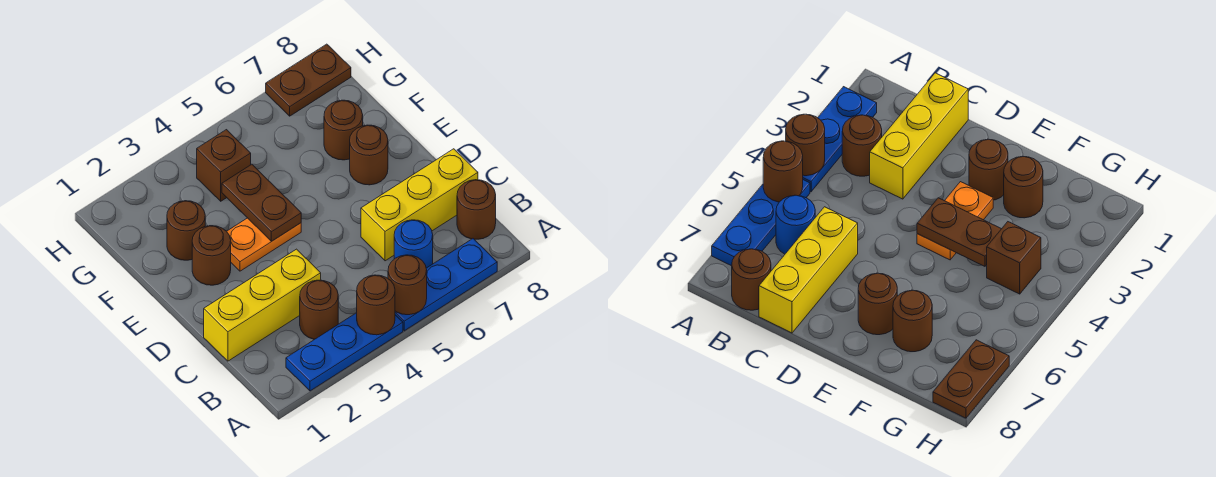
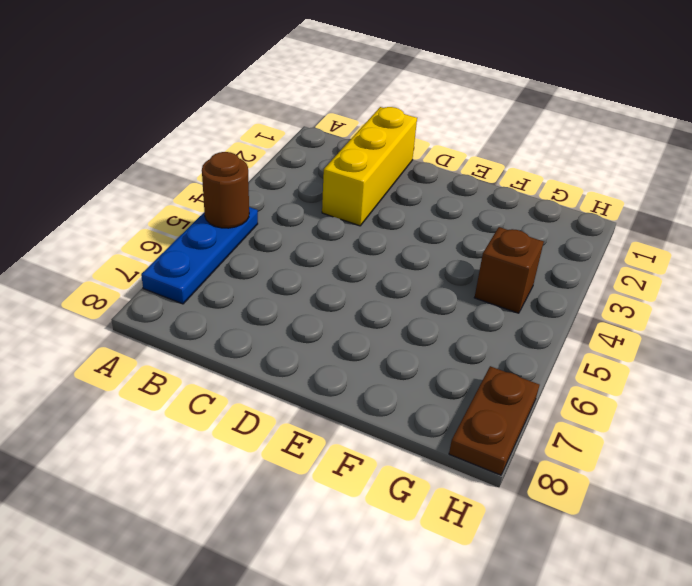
none -> blue plate A2:A4 level 1
none -> brown round brick B3 level 1
none -> blue round brick B6 level 1

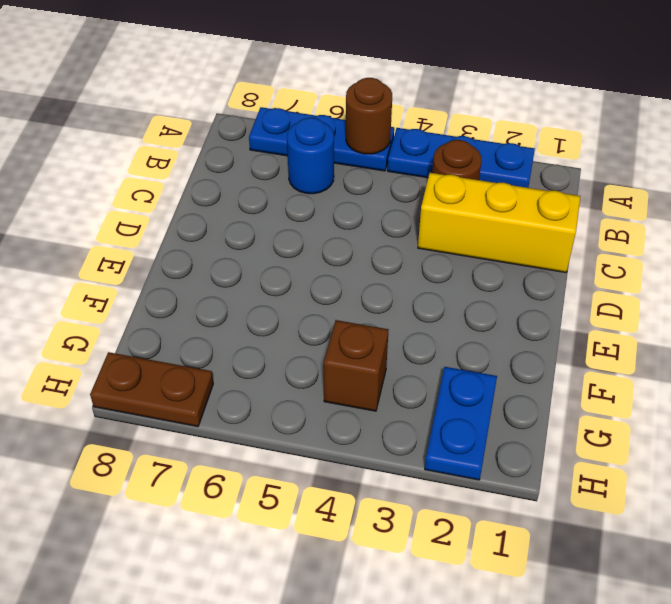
blue plate G2:H2 level 1 -> none
none -> brown round brick B8 level 1
none -> yellow brick C6:C8 level 1
none -> brown round brick E2 level 1

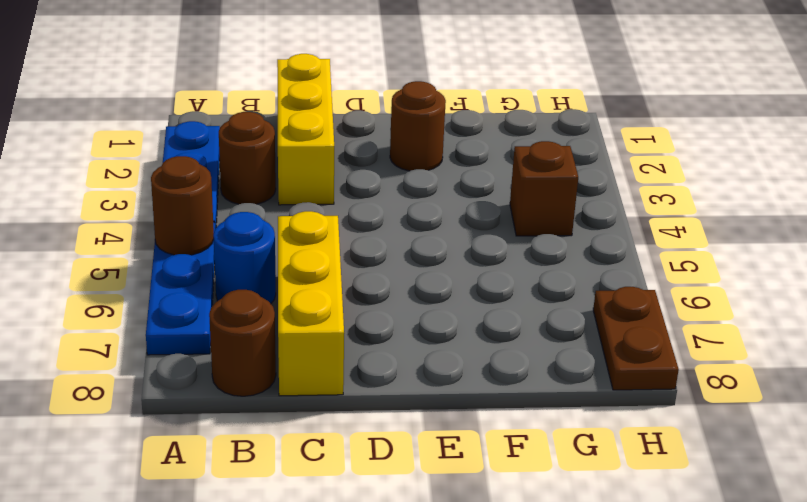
none -> orange plate E3:E4 level 1
none -> brown round brick E7 level 1
none -> brown round brick F2 level 1

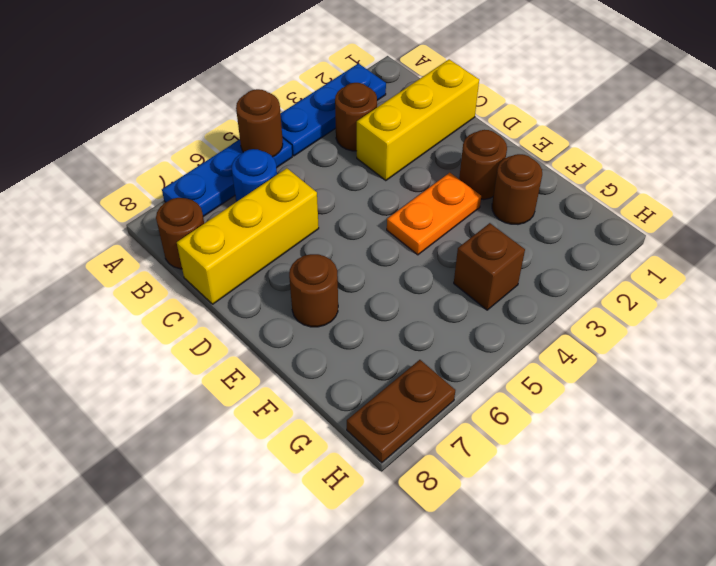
none -> brown round brick F7 level 1
none -> brown round brick A4 level 2
none -> brown plate E4:F4 level 2

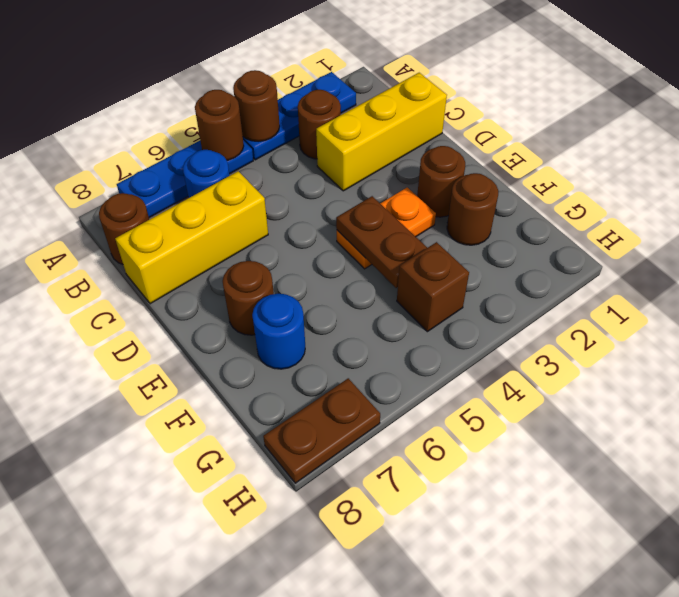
blue round brick F7 level 1 -> brown round brick F7 level 1

